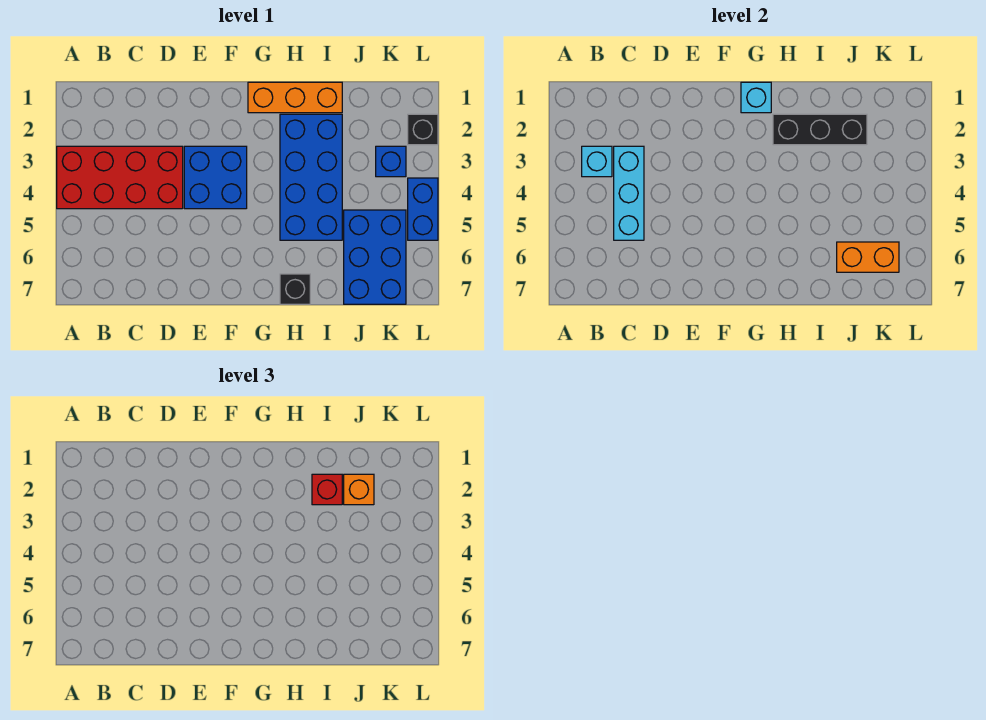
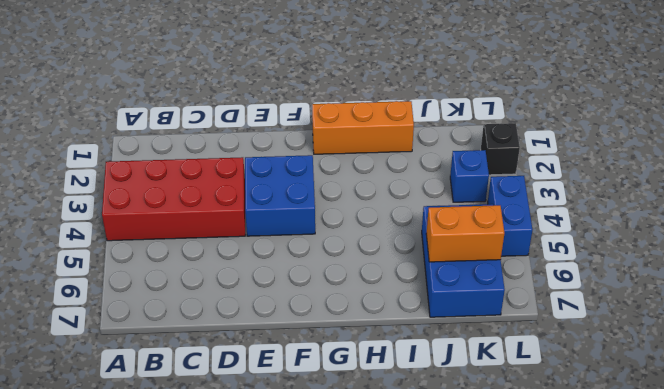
none -> blue brick H2:I5 level 1
none -> black brick H7 level 1
none -> cyan brick B3 level 2

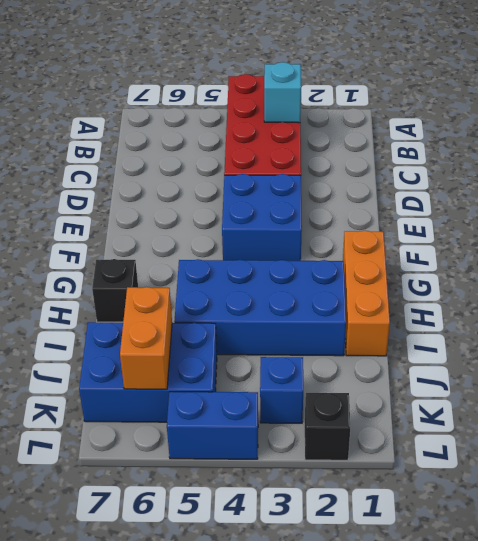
none -> cyan brick C3:C5 level 2
none -> cyan brick G1 level 2
none -> black brick H2:J2 level 2

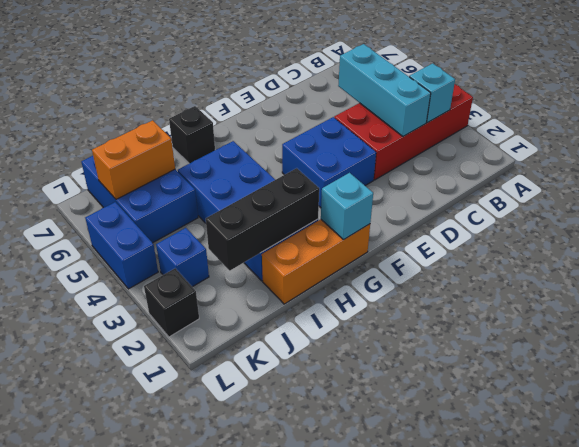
none -> red brick I2 level 3
none -> orange brick J2 level 3

